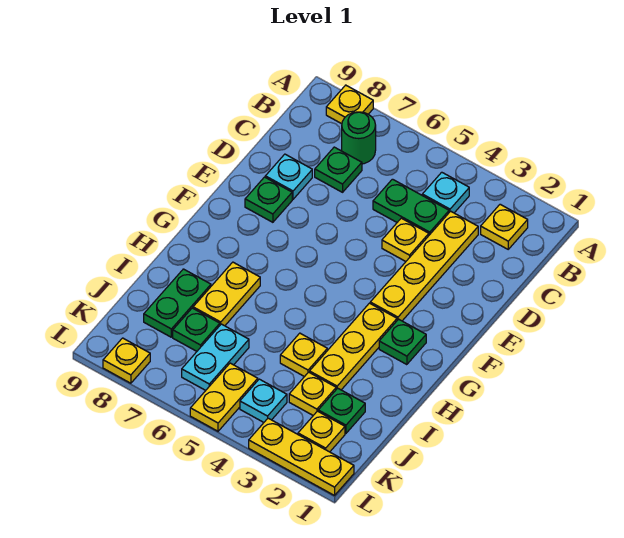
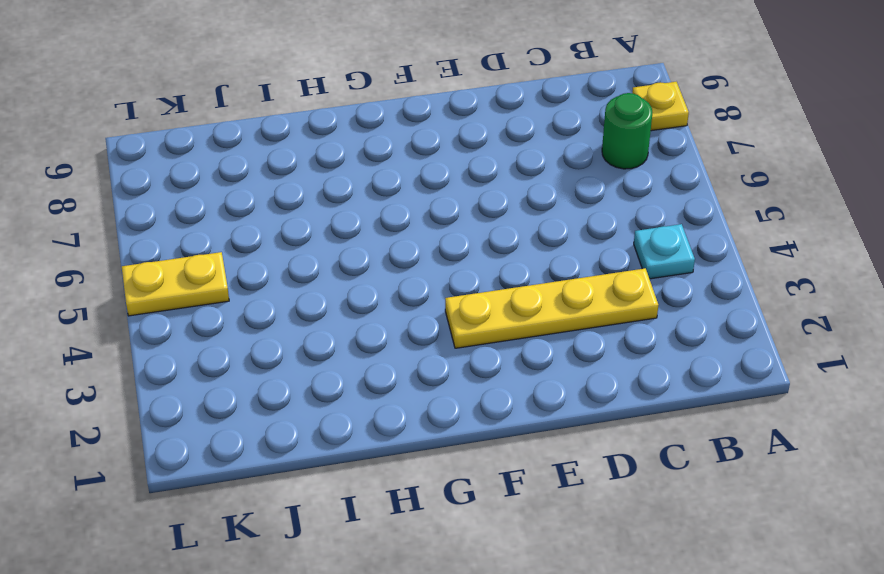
none -> yellow plate B2 level 1
none -> green plate C4:C5 level 1
none -> green plate C7 level 1

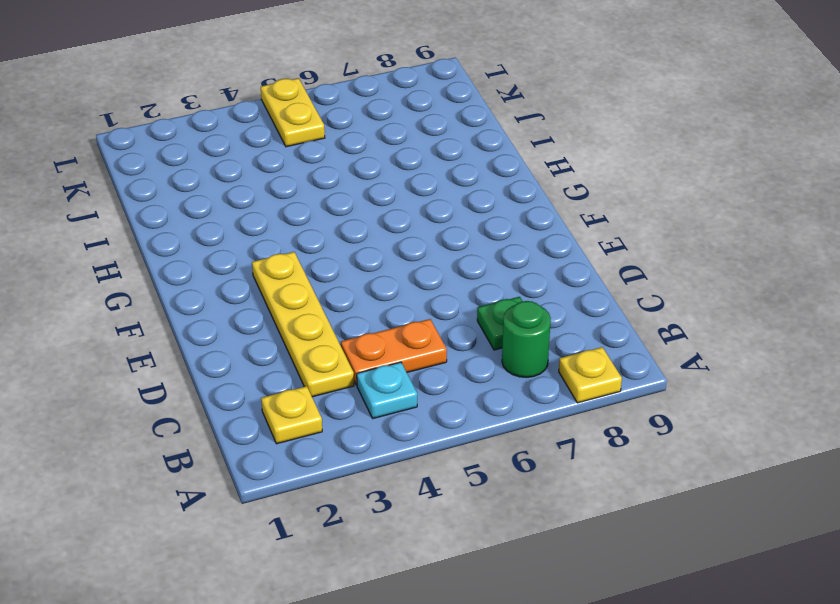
orange plate C4:C5 level 1 -> green plate C4:C5 level 1
none -> yellow plate D4 level 1
none -> cyan plate D8 level 1
none -> green plate E8 level 1

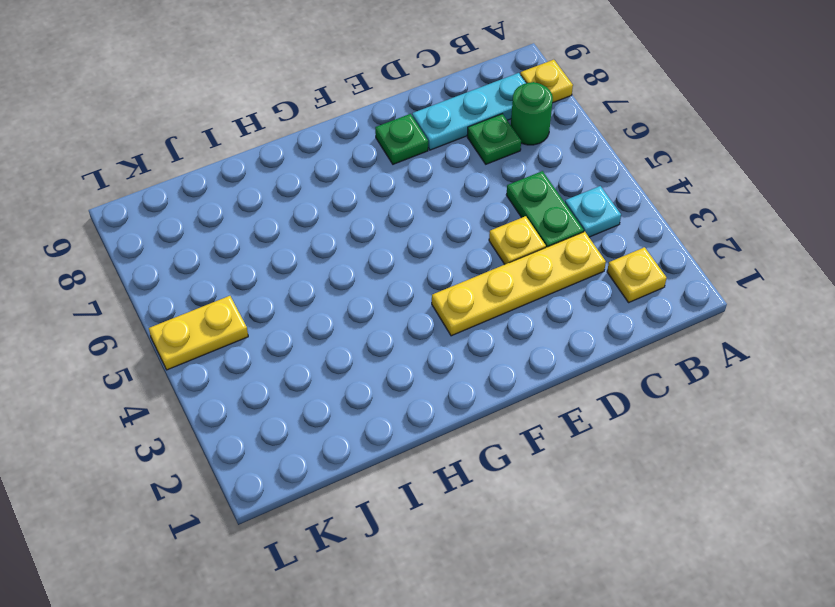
cyan plate B8:D8 level 1 -> cyan plate D8 level 1
none -> green plate G2 level 1
none -> yellow plate G3:I3 level 1
none -> yellow plate H7:I7 level 1

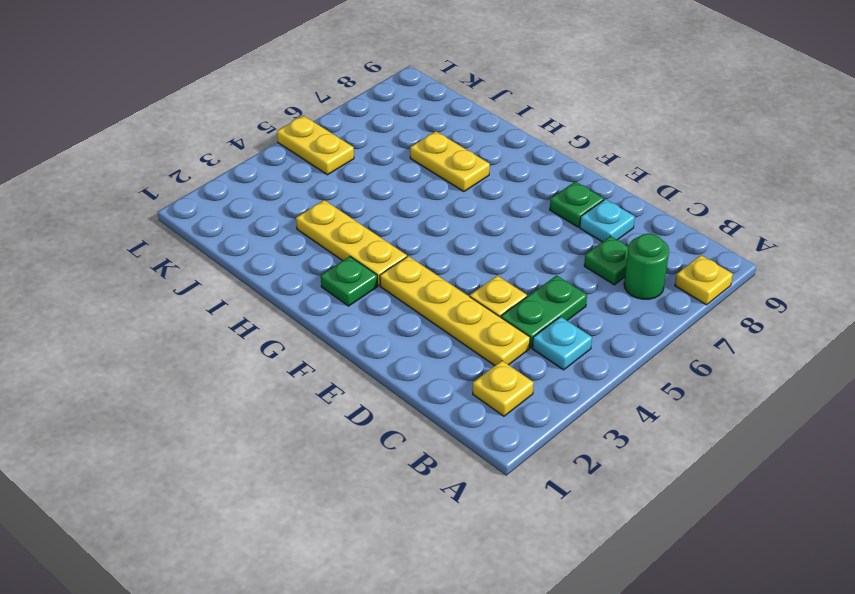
none -> yellow plate I4 level 1
none -> green plate I8:J8 level 1
none -> green plate J2 level 1

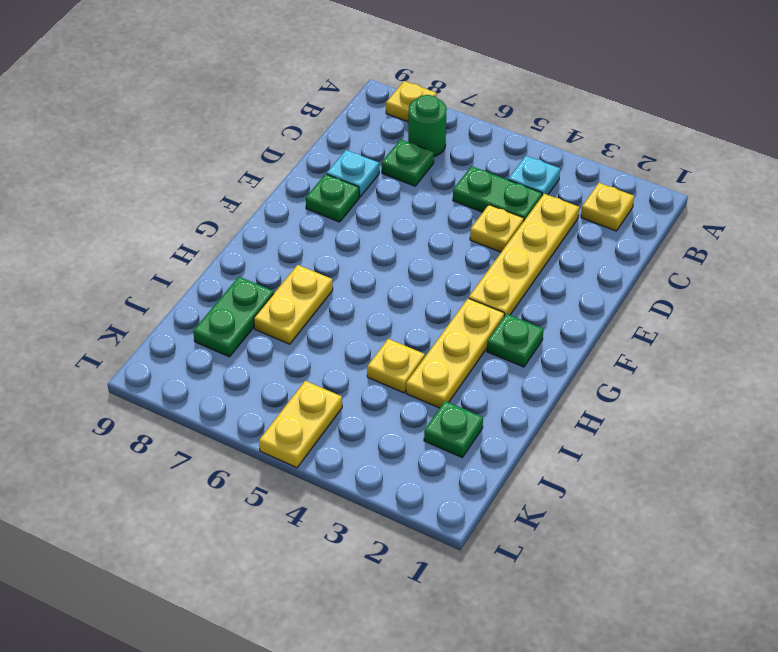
none -> yellow plate J3 level 1
none -> cyan plate J6:K6 level 1
none -> green plate J7 level 1

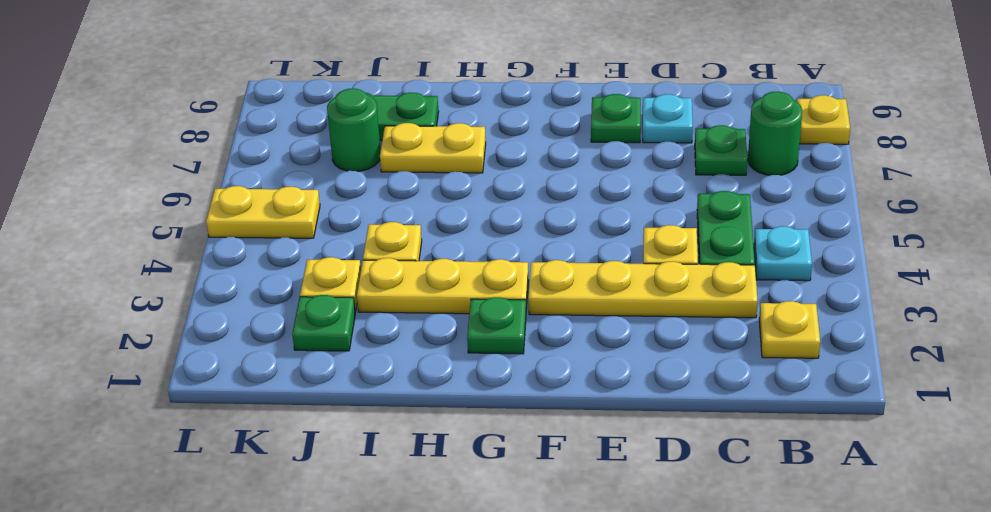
green round brick J7 level 1 -> green plate J7 level 1
none -> cyan plate J6:K6 level 1
none -> yellow plate K2 level 1
none -> cyan plate K4 level 1

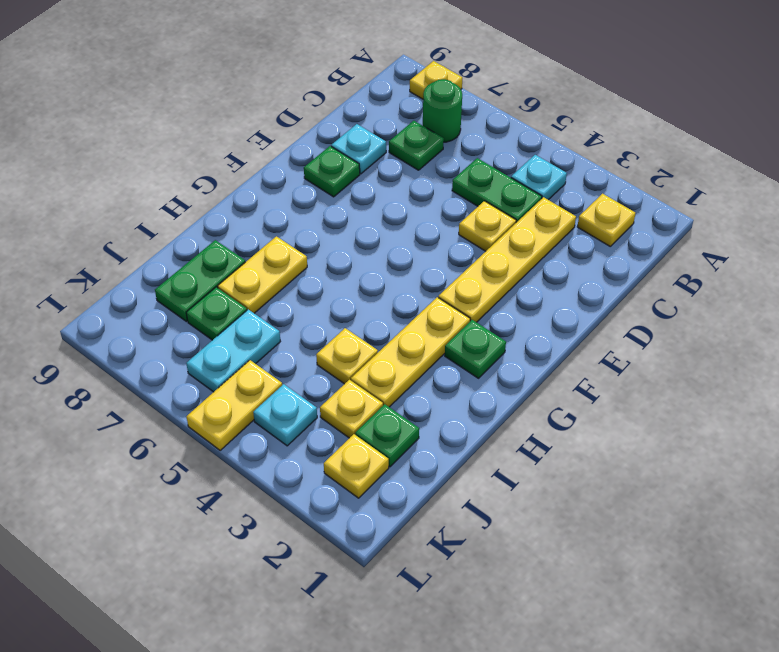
none -> yellow plate L1:L3 level 1
none -> yellow plate L8 level 1

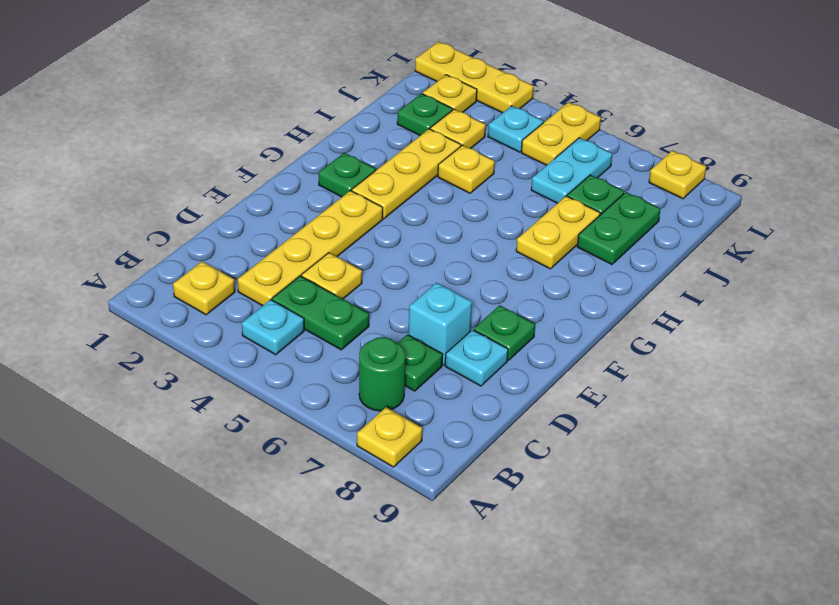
cyan brick D7 level 1 -> none

